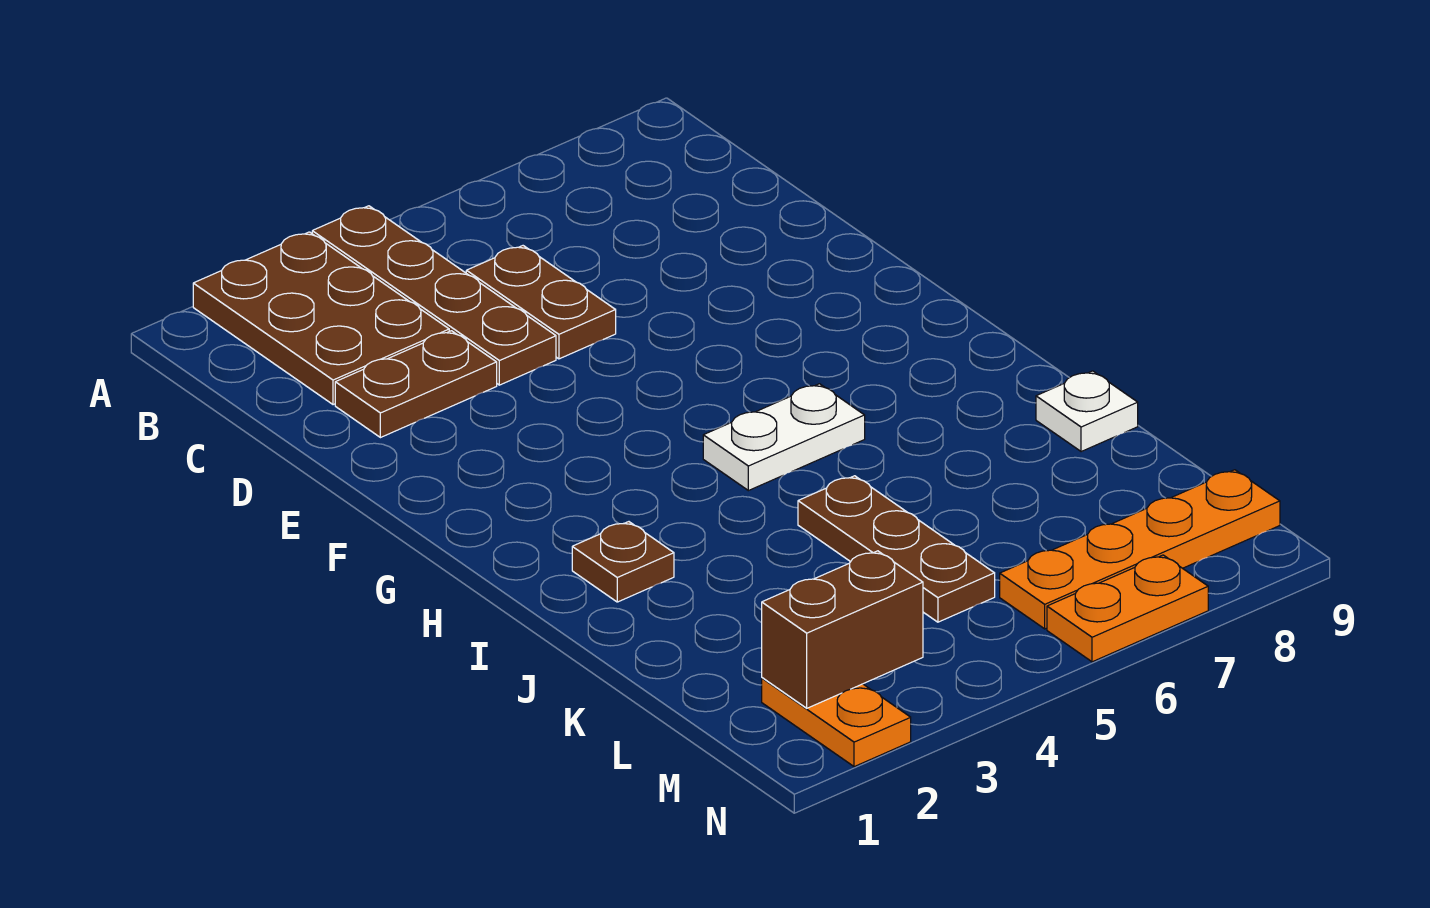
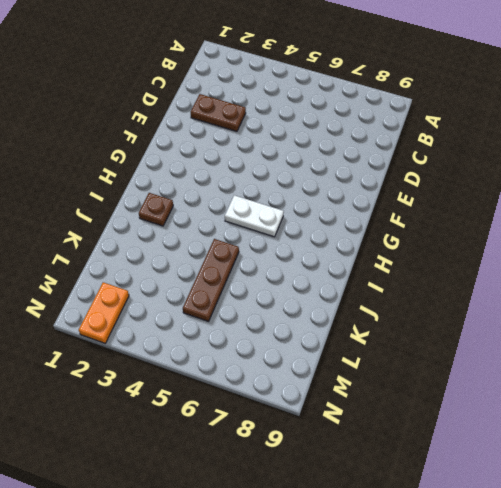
none -> brown plate A2:C3 level 1
none -> brown plate A4:D4 level 1
none -> brown plate C5:D5 level 1

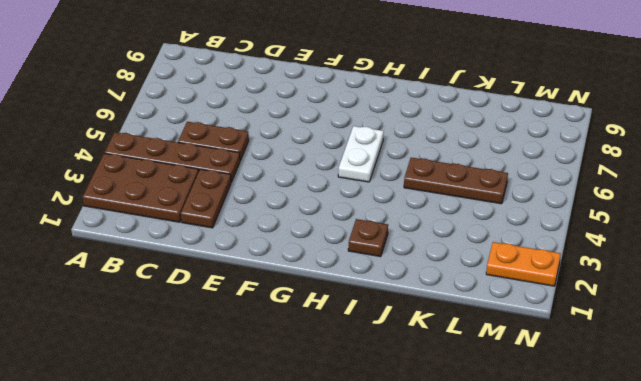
none -> white plate J9 level 1
none -> orange plate M6:M9 level 1
none -> orange plate N6:N7 level 1

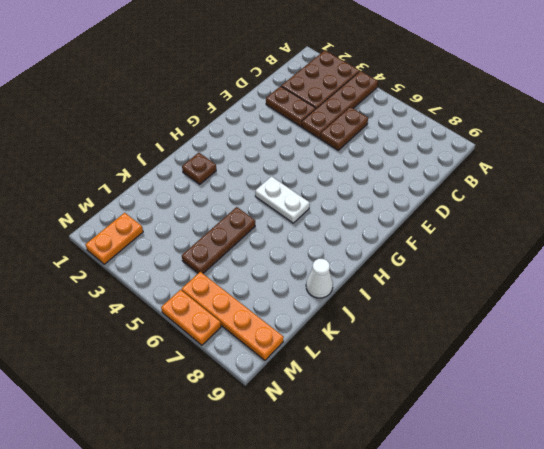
white cone J9 level 1 -> white plate J9 level 1
none -> brown brick M2:M3 level 2

